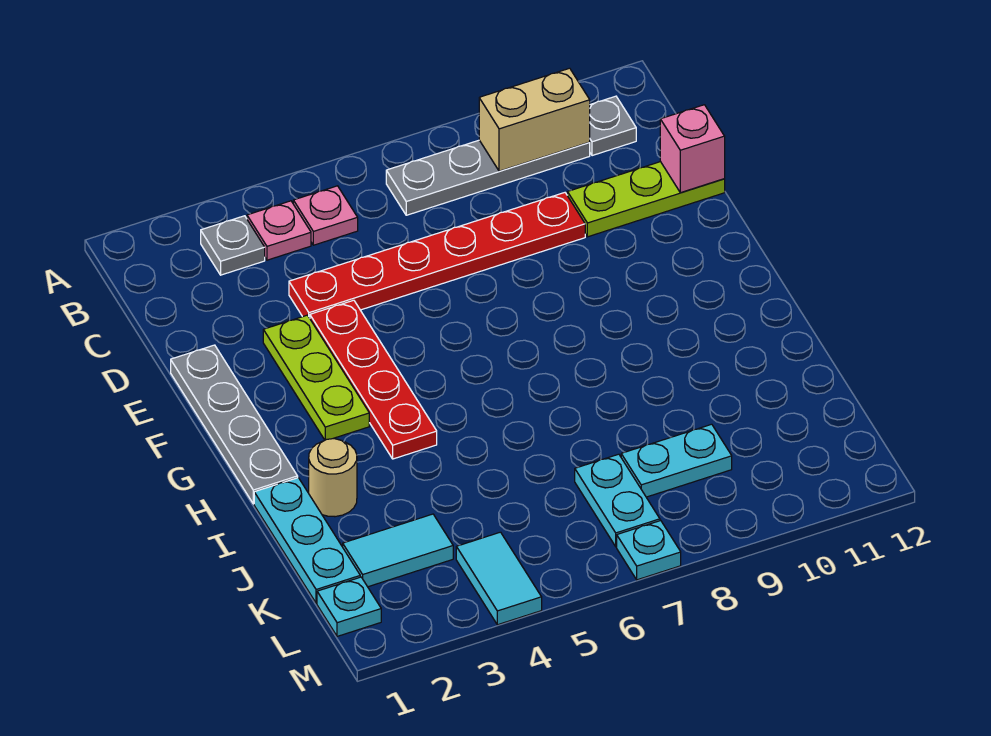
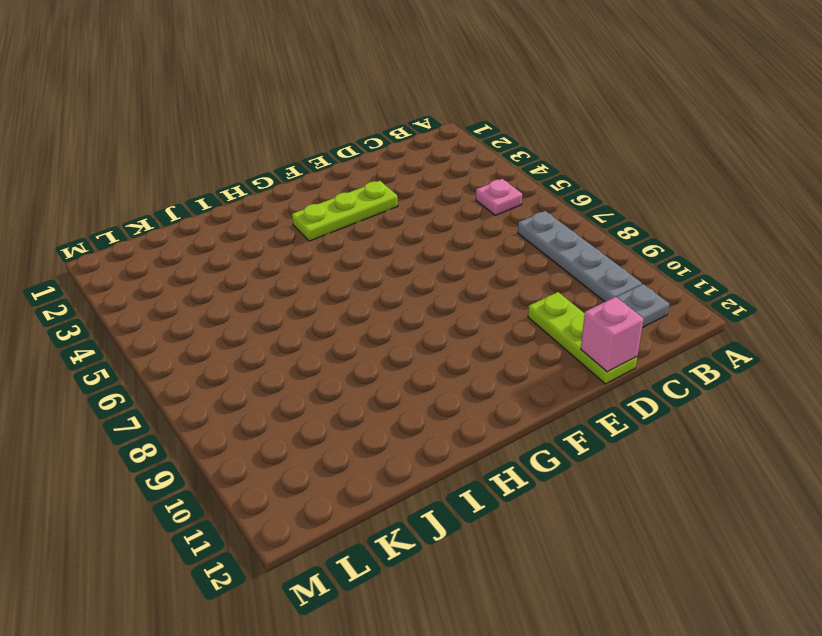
none -> grey plate B3 level 1
none -> pink plate B4 level 1
none -> red plate D4:D9 level 1

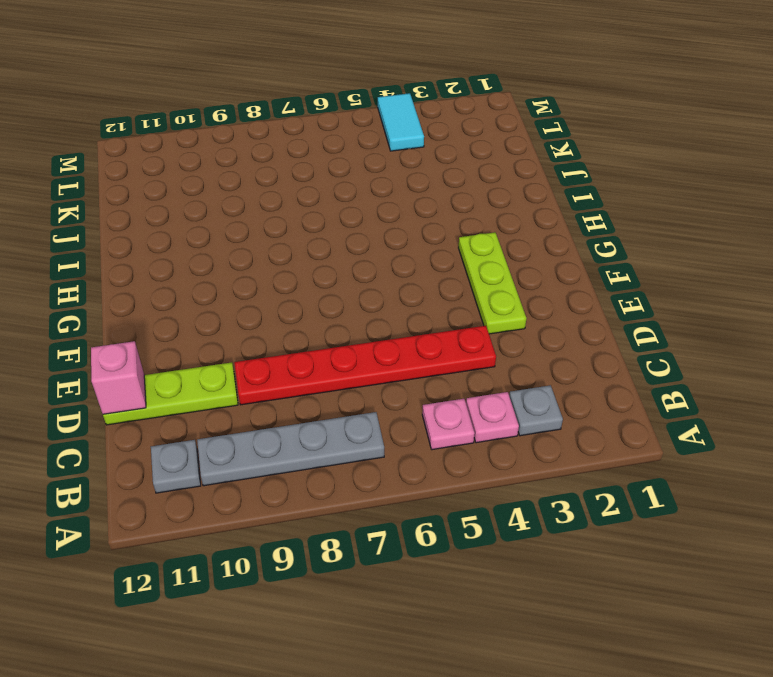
none -> grey plate E1:H1 level 1
none -> red plate E4:H4 level 1
none -> cyan plate I1:K1 level 1

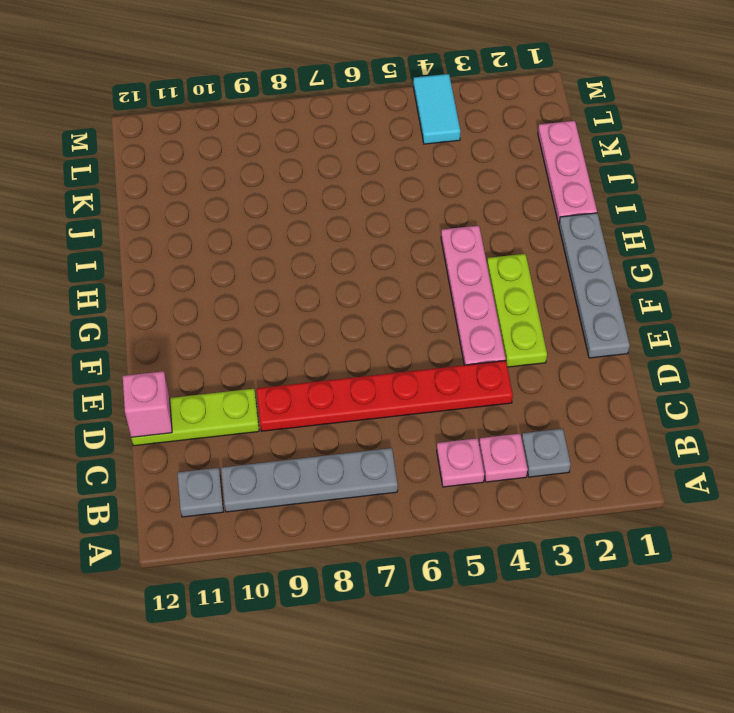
pink plate E4:H4 level 1 -> red plate E4:H4 level 1
pink plate I1:K1 level 1 -> cyan plate I1:K1 level 1
none -> tan round brick I2 level 1
none -> cyan tile K2:K3 level 1
none -> cyan plate K7:L7 level 1

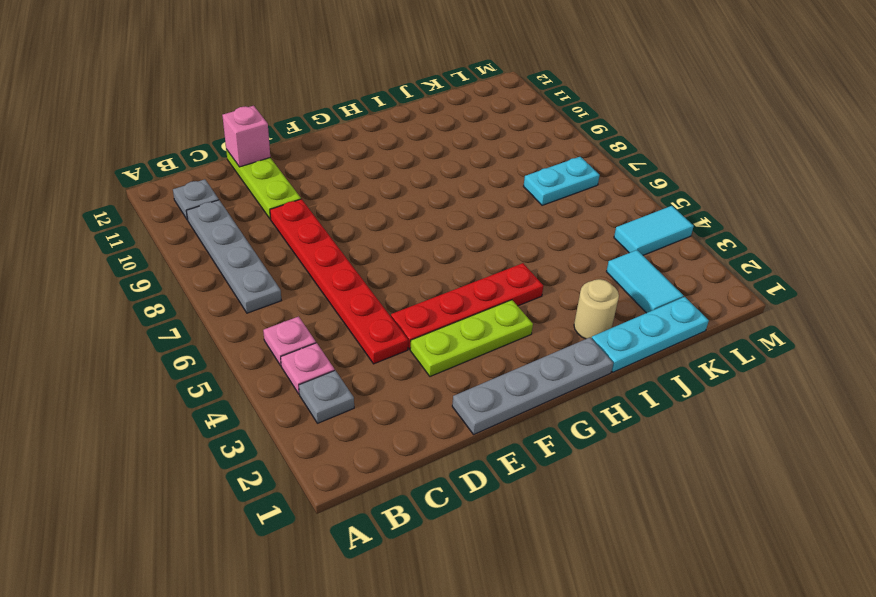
none -> cyan plate K8:K9 level 1
none -> cyan plate L1 level 1
none -> cyan plate M7 level 1

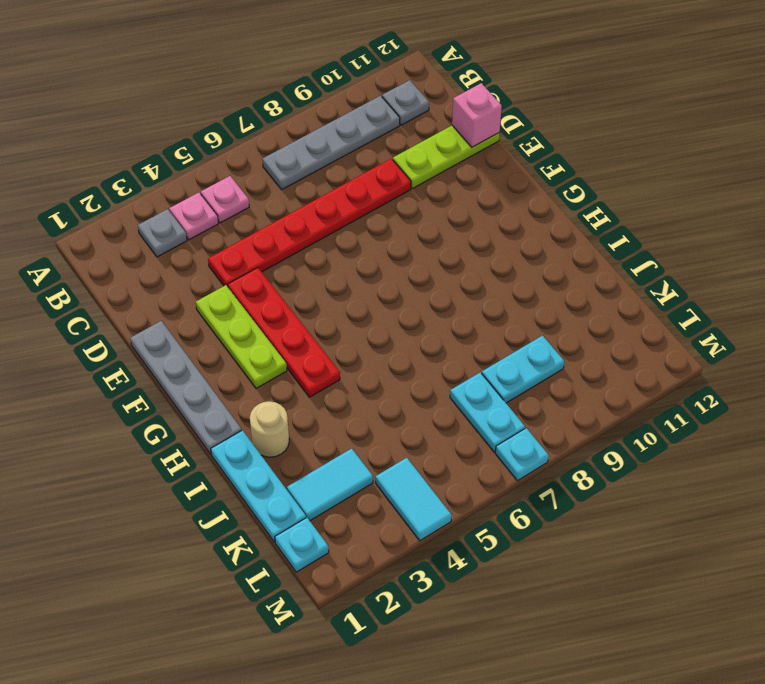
none -> tan brick B9:B10 level 2

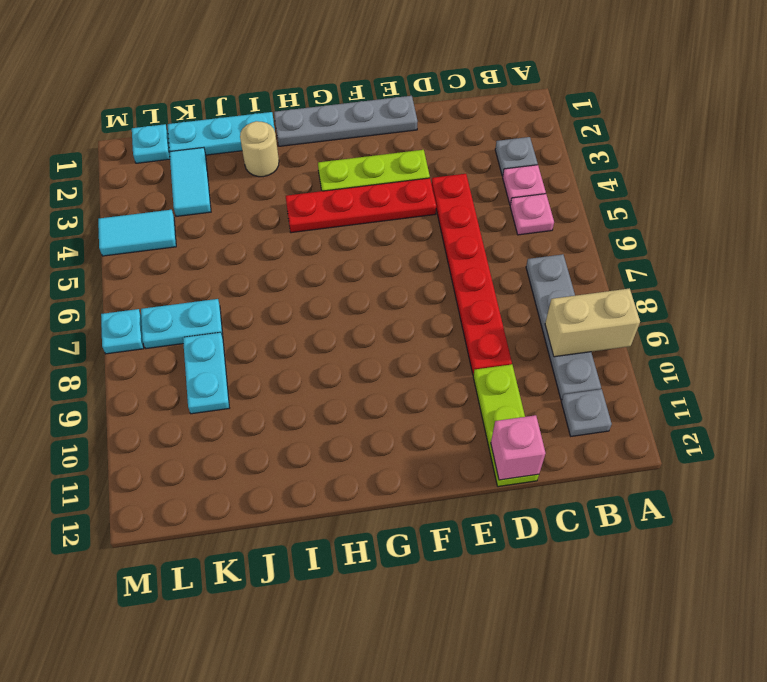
tan brick A9:B9 level 2 -> tan brick B9:B10 level 2

